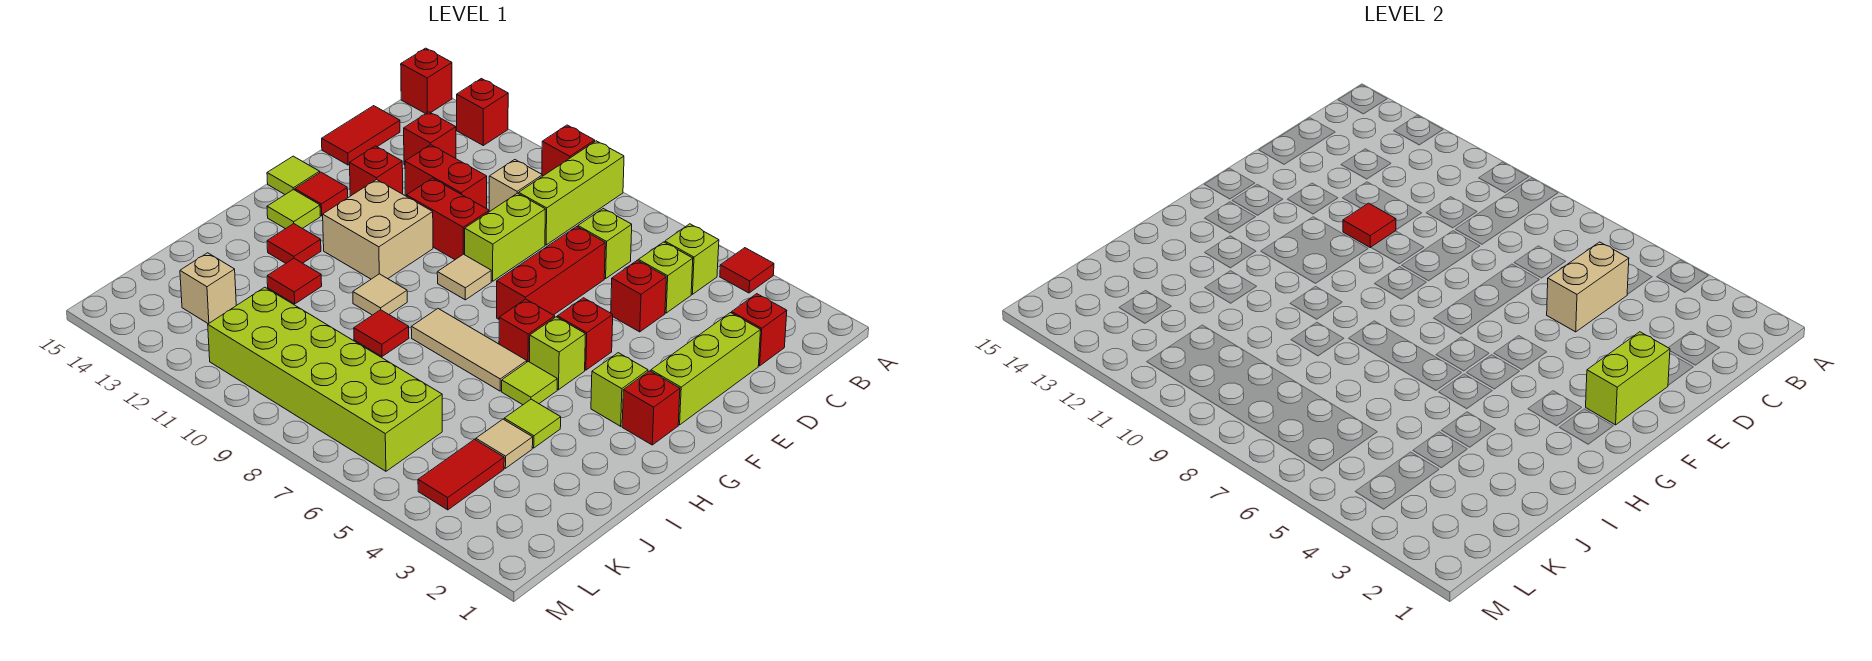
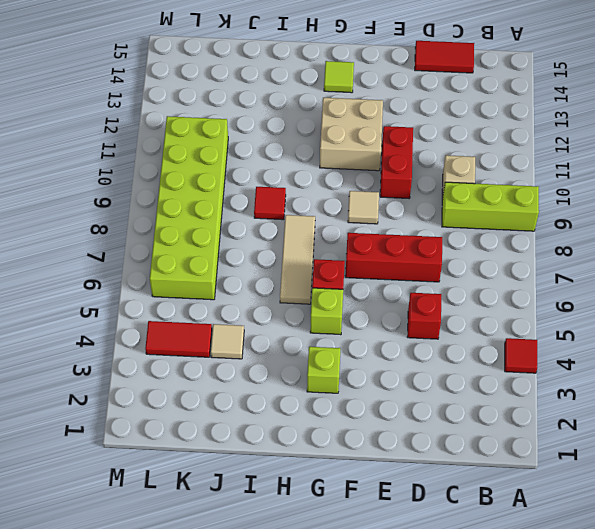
none -> red brick A10 level 1
none -> red brick A13 level 1
none -> red brick A15 level 1
none -> lime brick B5 level 1

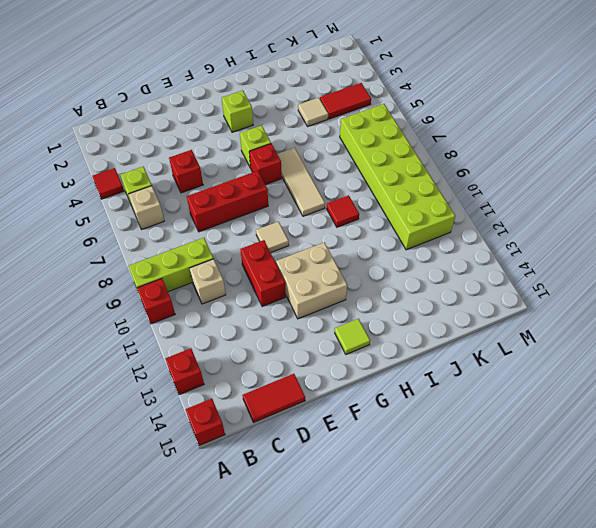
tan brick B6 level 1 -> tan brick K13 level 1
none -> red brick C2 level 1
none -> lime brick C5 level 1
none -> lime brick C7 level 1
none -> red brick C13 level 1

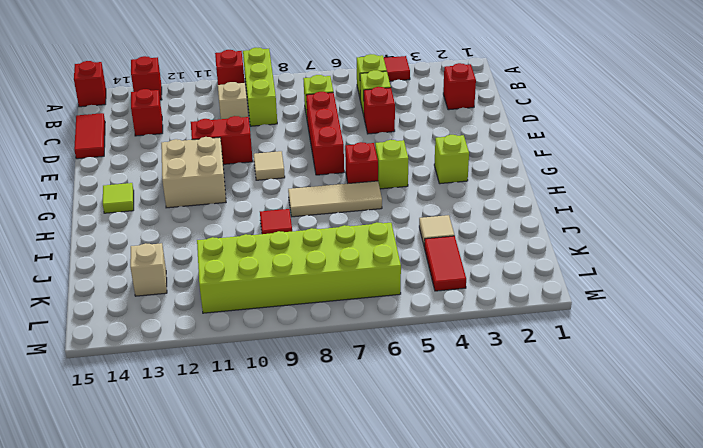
none -> lime brick D2:F2 level 1
none -> lime brick D9:E9 level 1
none -> red brick D11:D12 level 1
none -> red brick E13 level 1

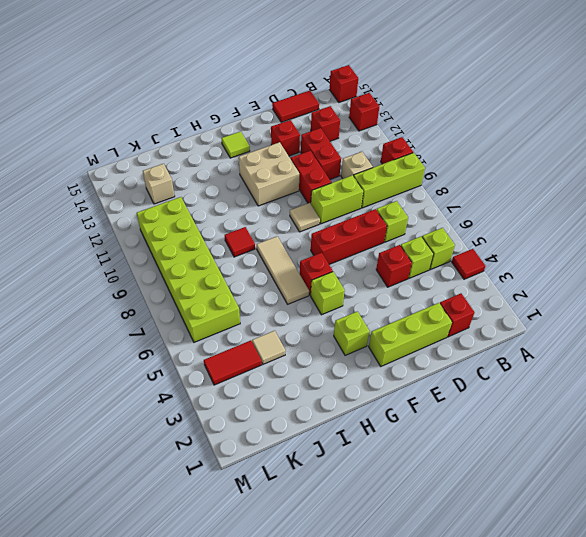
none -> red brick F5 level 1
none -> red tile F14 level 1
none -> lime tile F15 level 1
none -> red brick G2 level 1

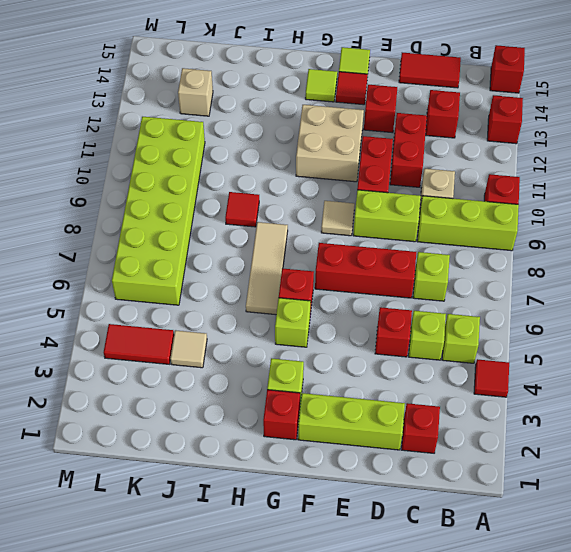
none -> red brick F5 level 1
none -> lime tile H5 level 1
none -> tan tile H10 level 1
none -> red tile H13 level 1

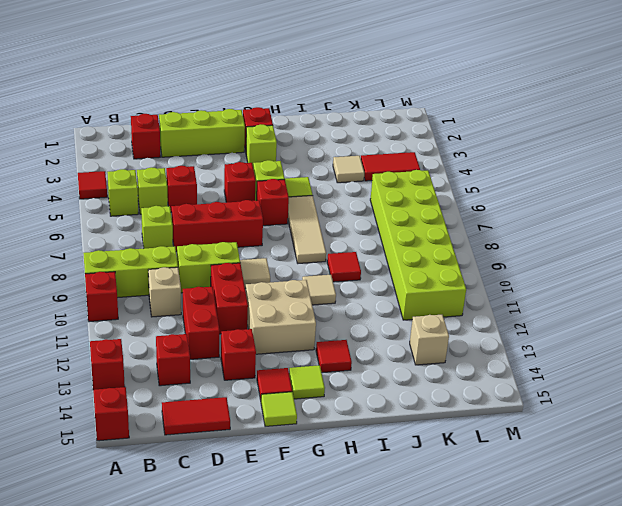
none -> lime tile I4 level 1
none -> red tile I12 level 1
none -> tan brick C5:D5 level 2
none -> lime brick E2:F2 level 2

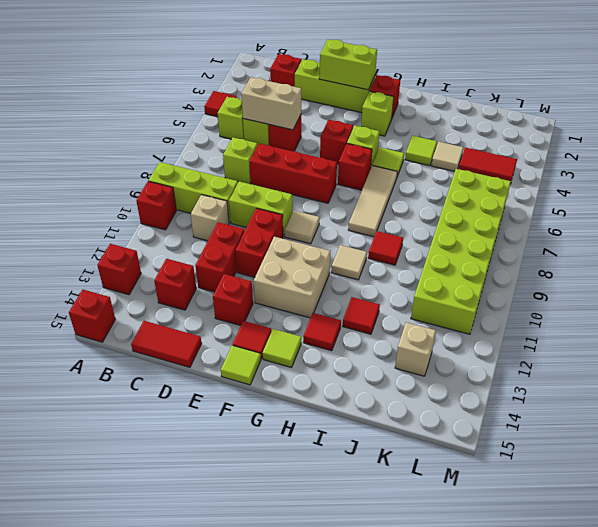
none -> red tile E11 level 2

